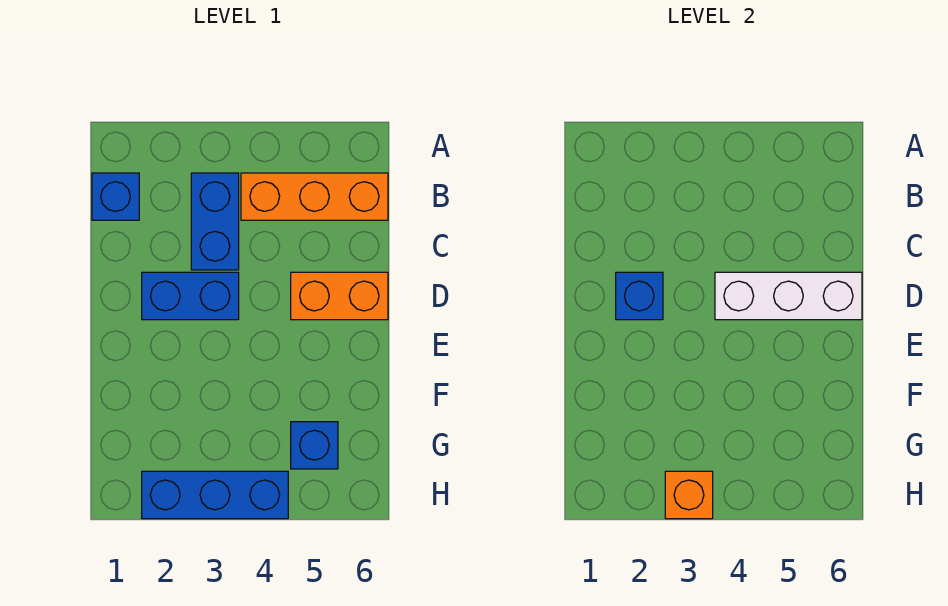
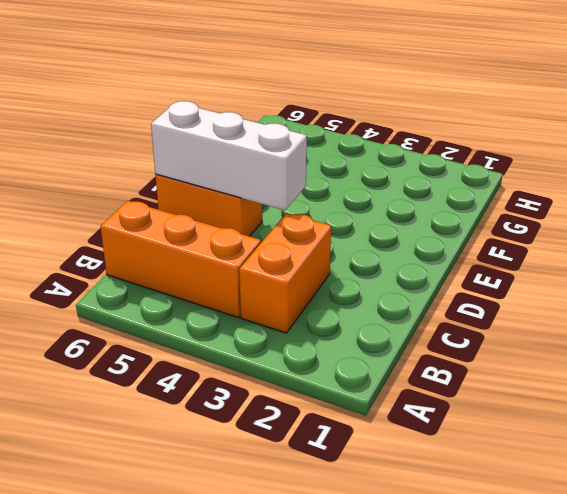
orange brick B3:C3 level 1 -> blue brick B3:C3 level 1
none -> blue brick B1 level 1
none -> blue brick D2:D3 level 1

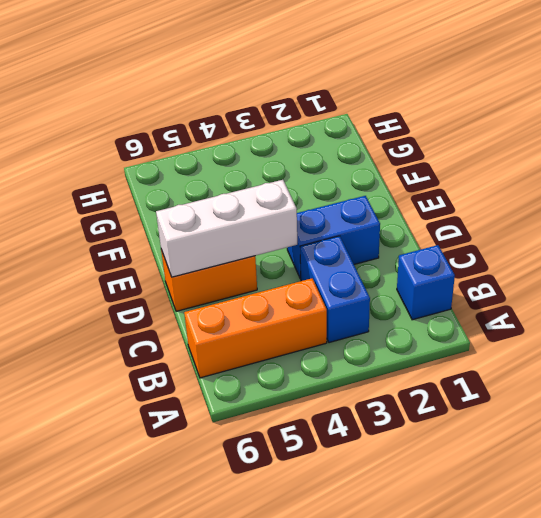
none -> blue brick G5 level 1
none -> blue brick H2:H4 level 1

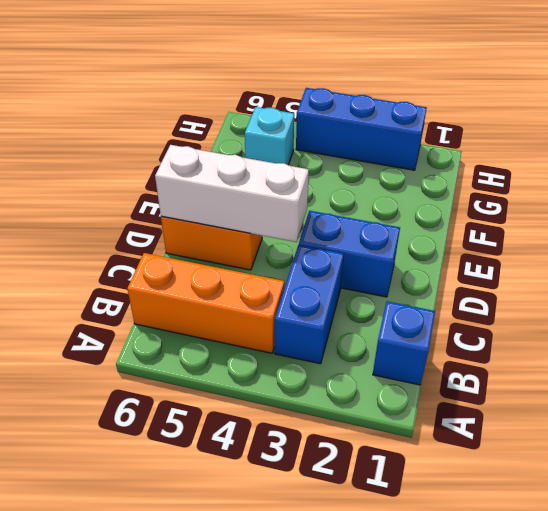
cyan brick G5 level 1 -> blue brick G5 level 1
none -> blue brick D2 level 2
none -> orange brick H3 level 2

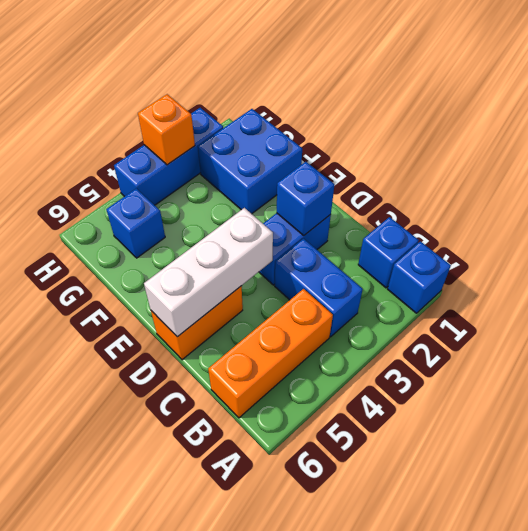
blue brick A1 level 1 -> none
blue brick F1:G2 level 1 -> none

